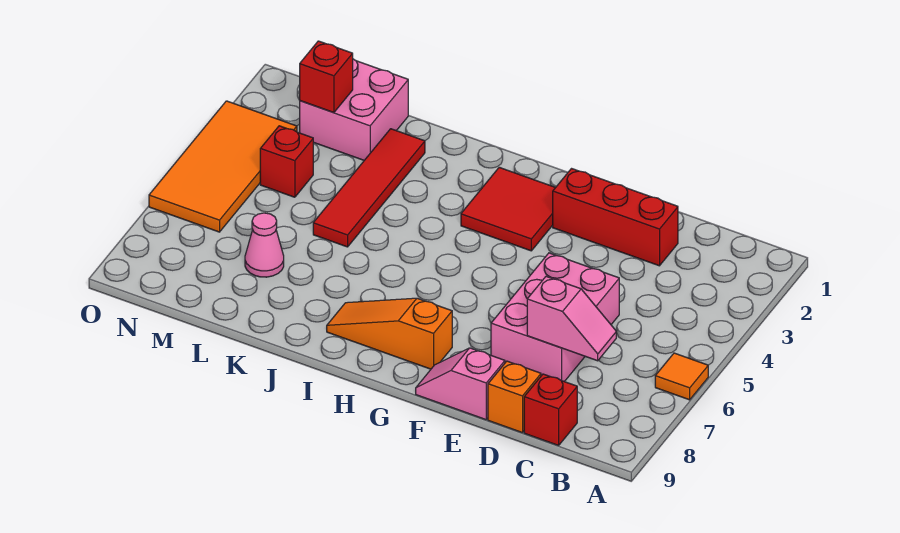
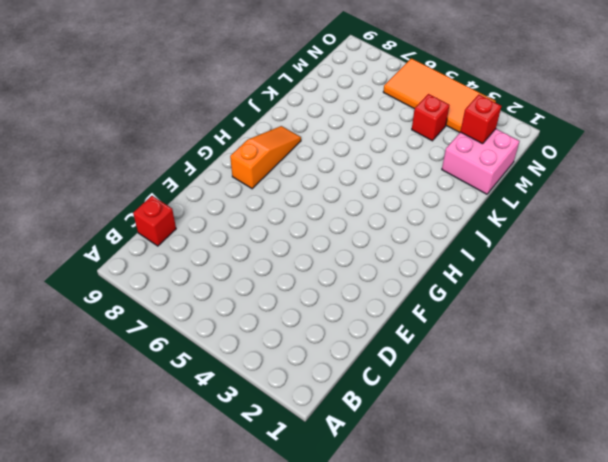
none -> orange tile A6 level 1
none -> red brick D2:F2 level 1
none -> pink brick D5:E7 level 1

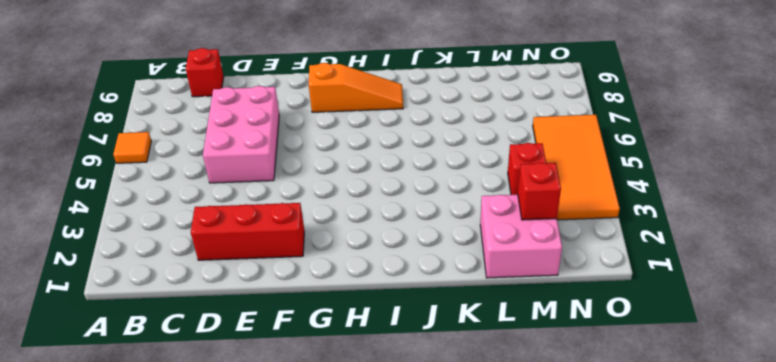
none -> orange brick D9 level 1
none -> pink slope E9:F9 level 1 top E
none -> red tile G2:H3 level 1

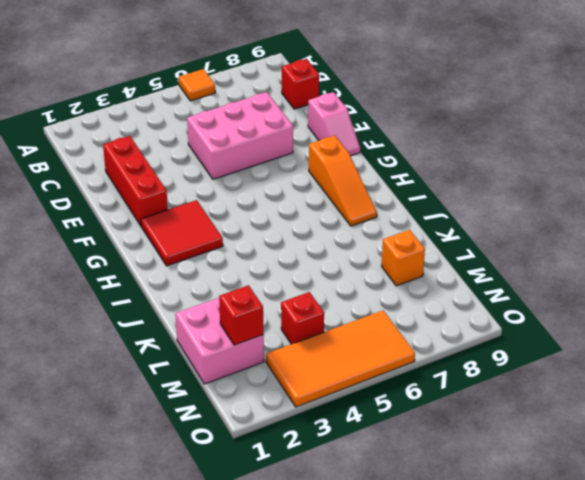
orange brick L8 level 1 -> orange brick D9 level 1
none -> red tile K2:K5 level 1
none -> pink cone L7 level 1
none -> pink slope C7:D7 level 2 top D

